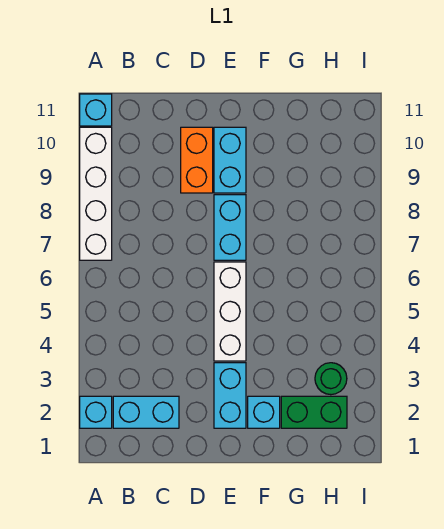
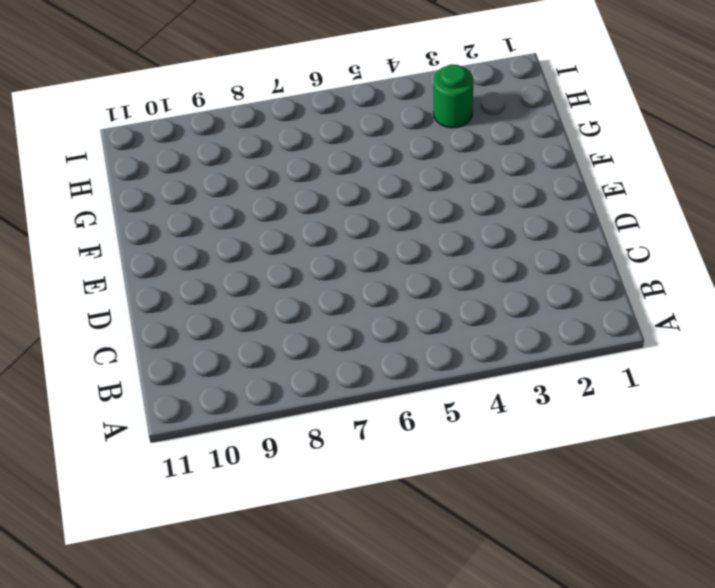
none -> cyan brick A2 level 1
none -> white brick A7:A10 level 1
none -> cyan brick A11 level 1

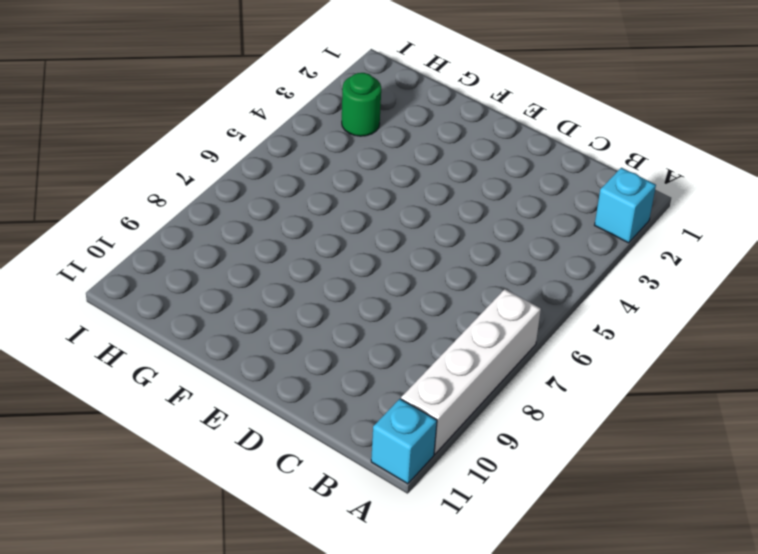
none -> cyan brick B2:C2 level 1
none -> orange brick D9:D10 level 1
none -> cyan brick E2:E3 level 1

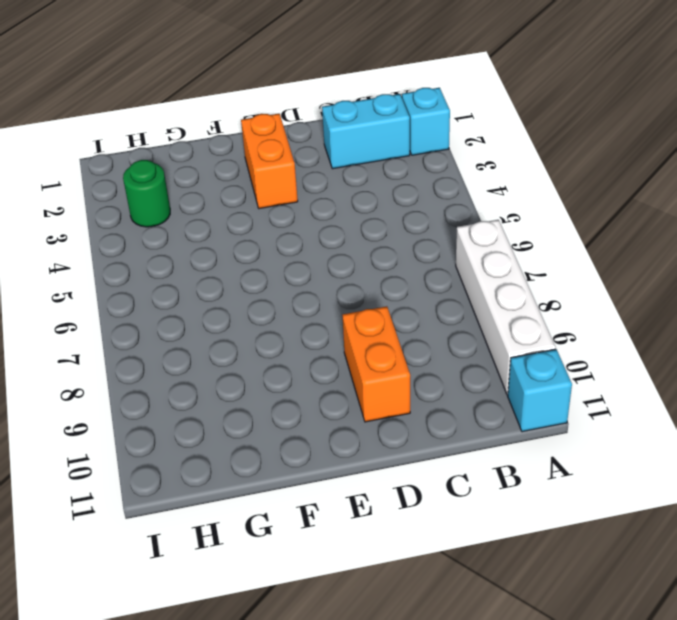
orange brick E2:E3 level 1 -> cyan brick E2:E3 level 1
none -> white brick E4:E6 level 1
none -> cyan brick E7:E8 level 1
none -> cyan brick E9:E10 level 1

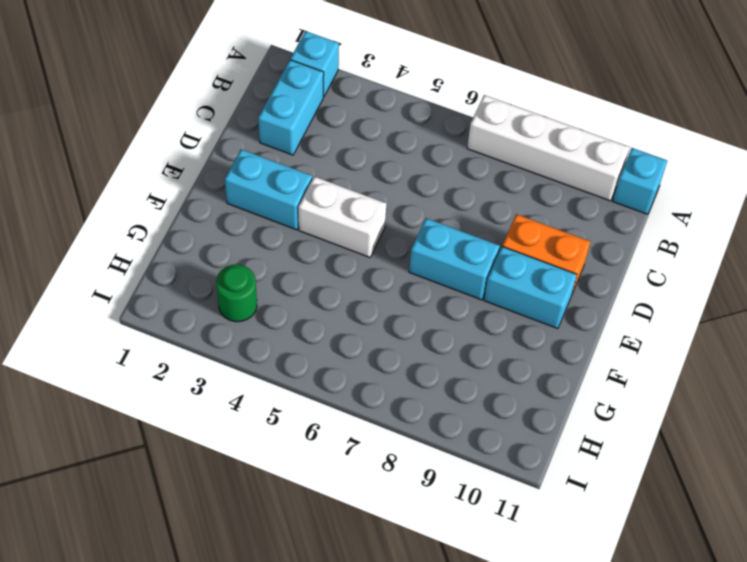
white brick E4:E5 level 1 -> white brick E4:E6 level 1
none -> cyan brick F2 level 1
none -> green brick G2:H2 level 1

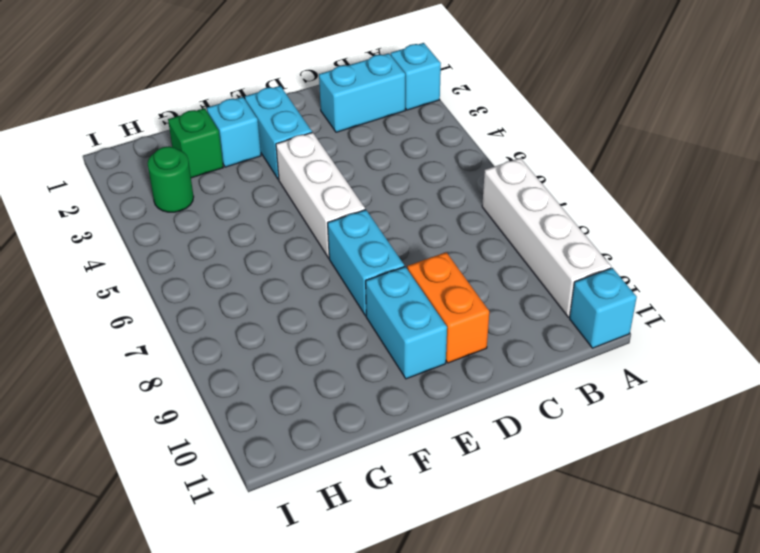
green brick G2 level 1 -> green brick G2:H2 level 1

